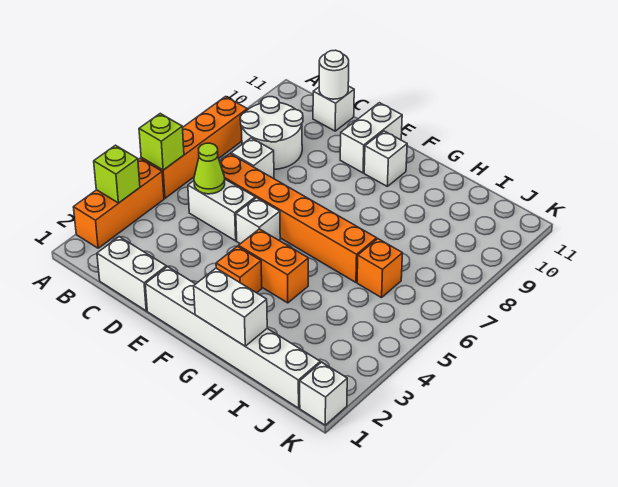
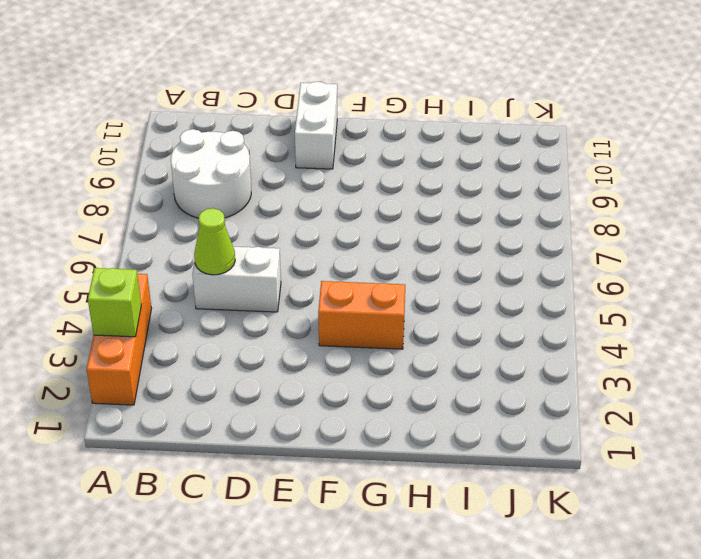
none -> orange brick A5:A8 level 1
none -> white brick C1:D1 level 1
none -> orange brick C6:H6 level 1

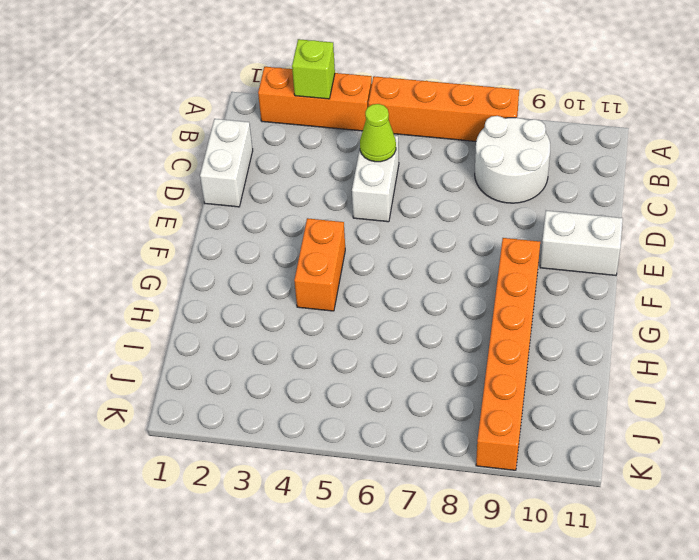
orange brick F9:K9 level 1 -> orange brick C6:H6 level 1
none -> white brick C7 level 1
none -> white brick C11 level 1
none -> white brick E1:J1 level 1

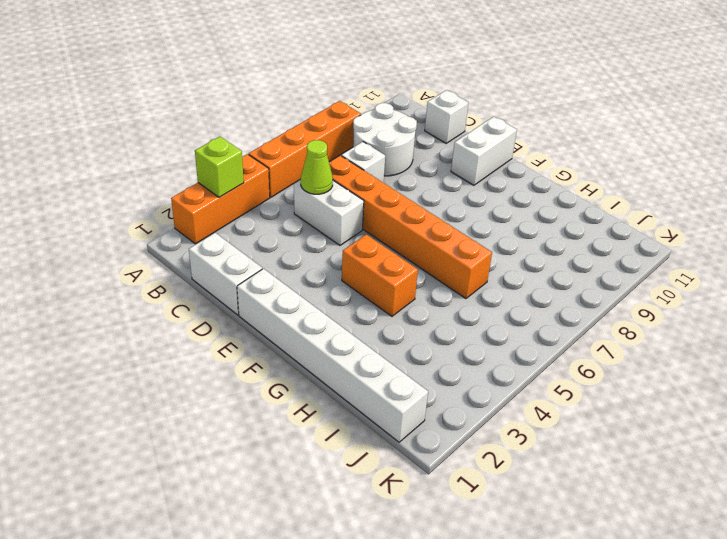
none -> white brick E5 level 1
none -> orange brick F3 level 1
none -> white brick F10 level 1

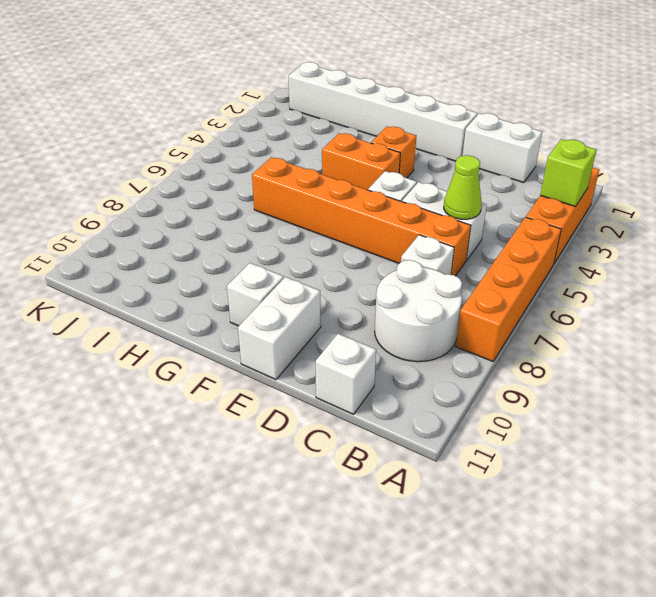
none -> orange brick I6 level 1
none -> white brick K1 level 1
none -> lime brick A5 level 2

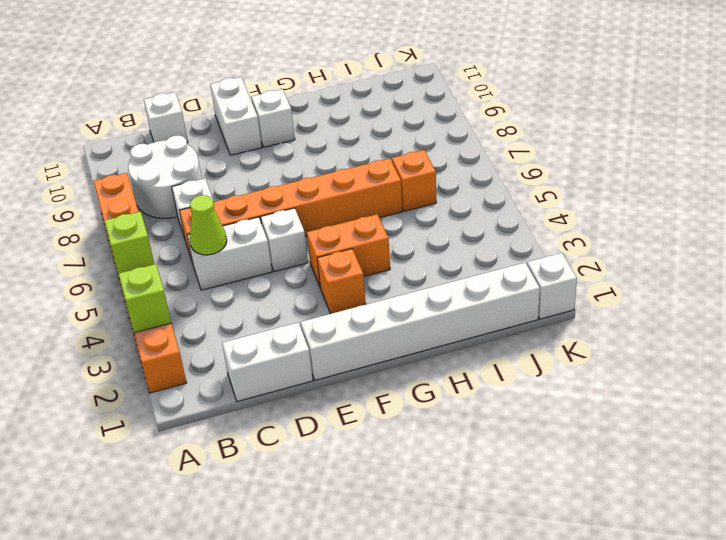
none -> white round brick C11 level 2
none -> white brick G1:H1 level 2

